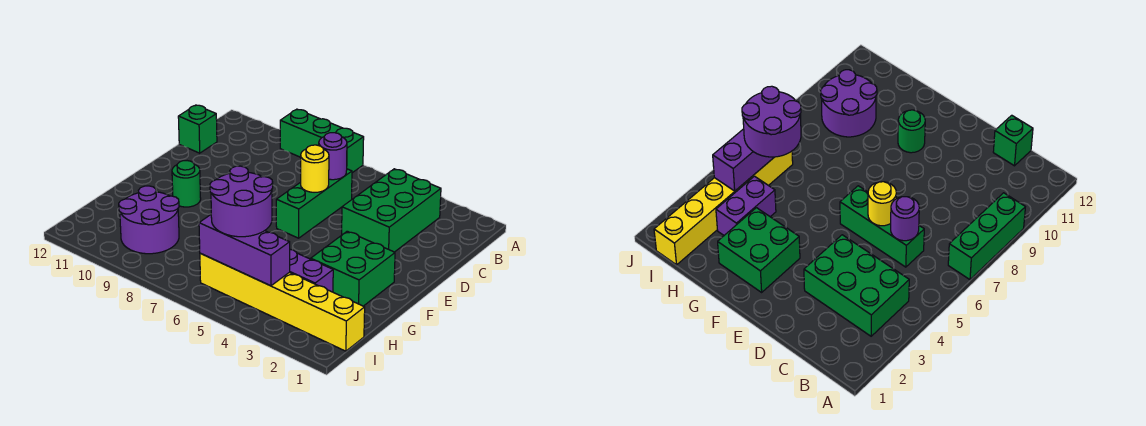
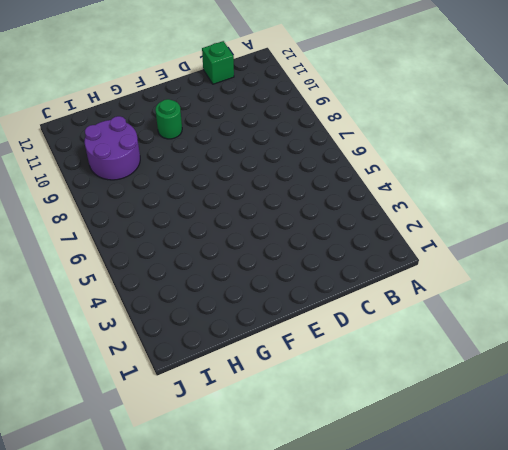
none -> green brick A7:A9 level 1
none -> green brick B3:D4 level 1
none -> green brick C6:E6 level 1

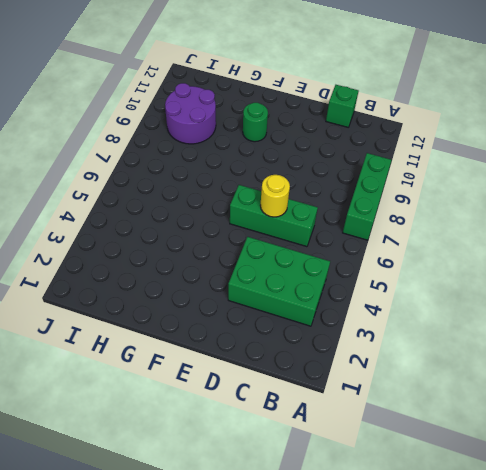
none -> green brick F2:G3 level 1
none -> purple brick H3:H4 level 1
none -> yellow brick I1:I6 level 1

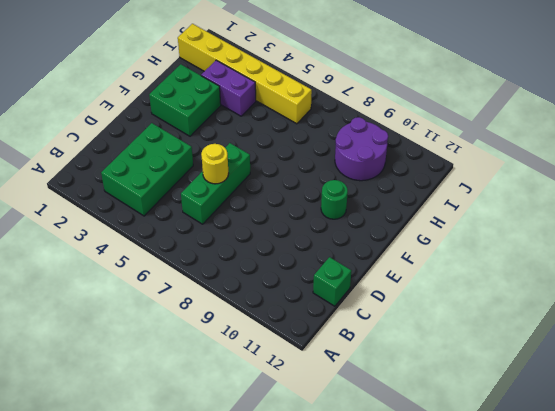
none -> green brick A7:A9 level 1
none -> purple round brick C6 level 2
none -> purple brick I4:I6 level 2

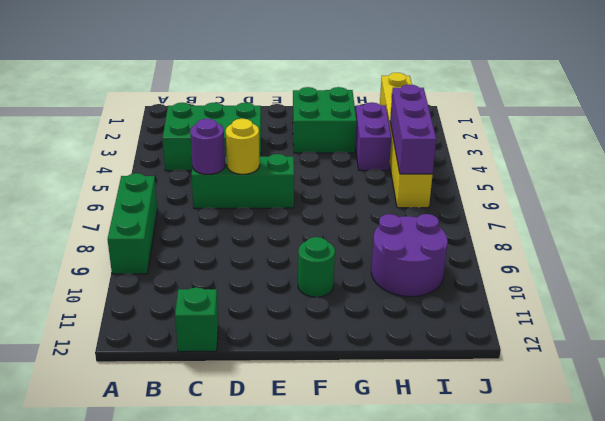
none -> purple round brick H5:I6 level 3

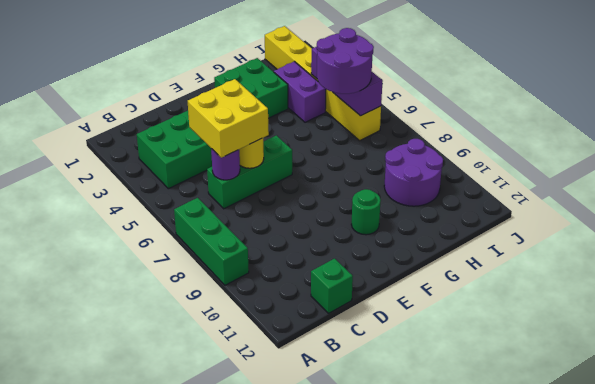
yellow brick C5:D6 level 3 -> none

